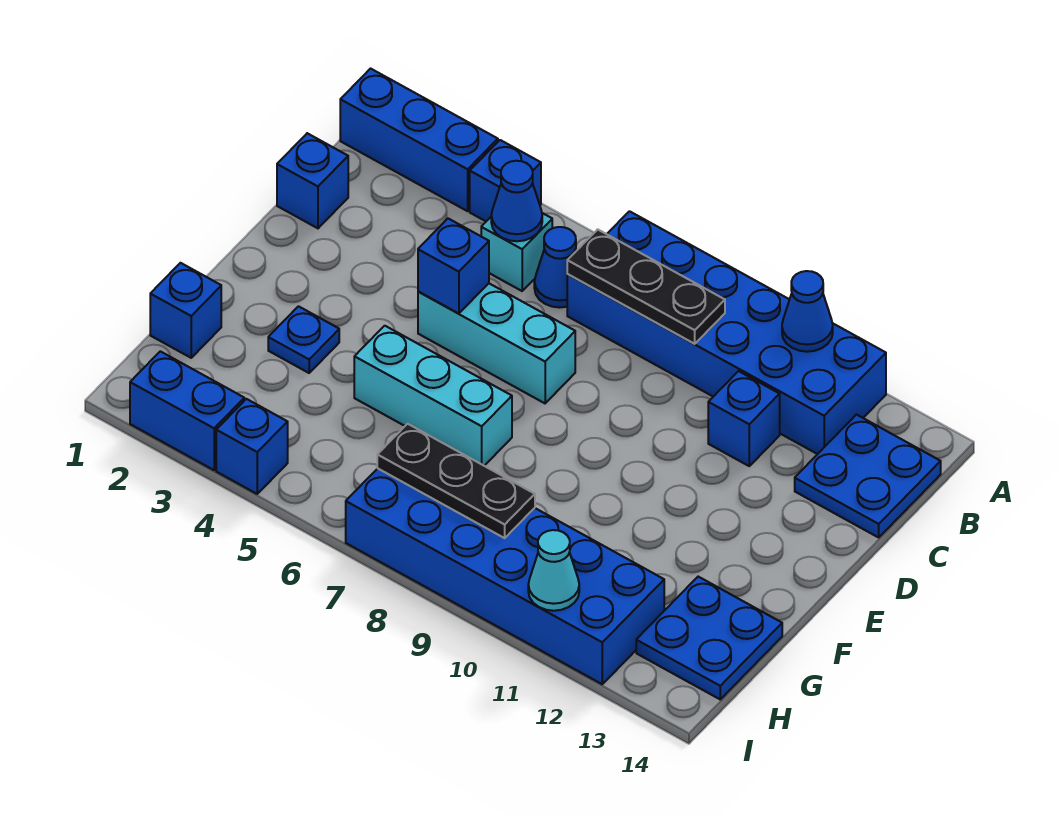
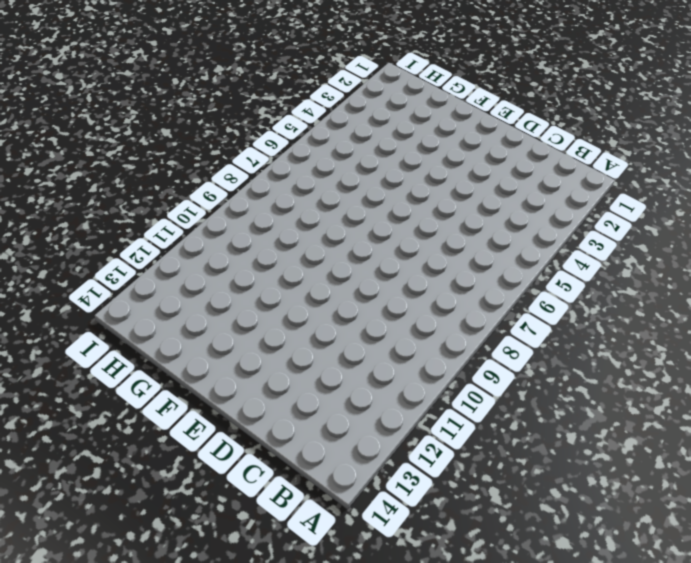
none -> blue brick A1:A3 level 1
none -> blue brick A4 level 1
none -> blue brick A7:B12 level 1

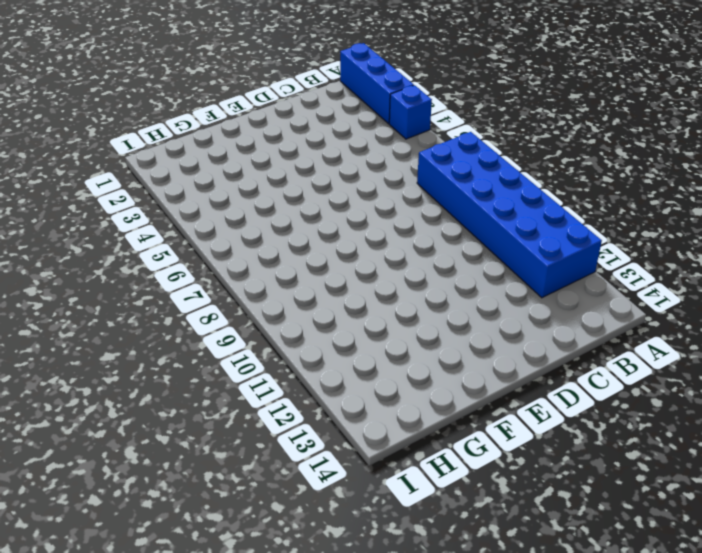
none -> cyan brick B5 level 1
none -> blue cone B6 level 1
none -> blue plate B13:C14 level 1

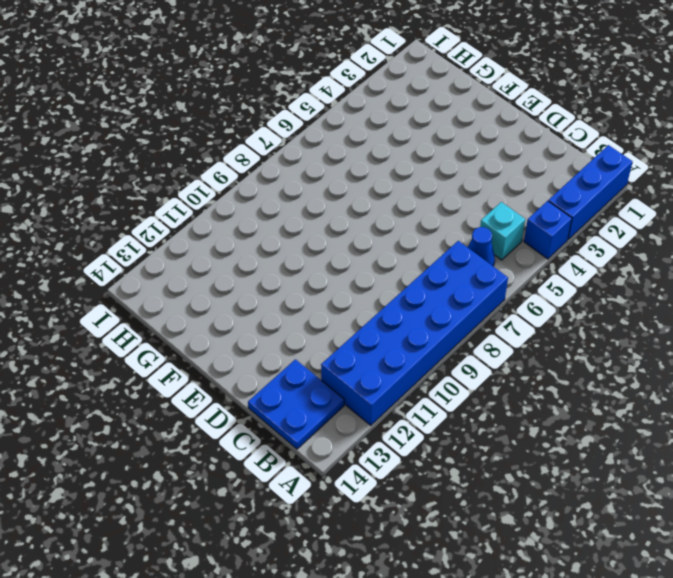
none -> blue brick C1 level 1
none -> blue brick C11 level 1
none -> cyan brick D5:D7 level 1

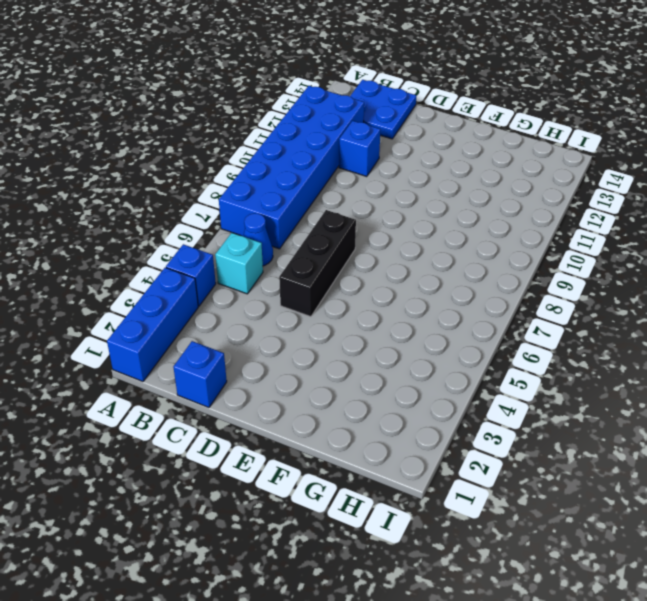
black brick D5:D7 level 1 -> cyan brick D5:D7 level 1
none -> blue plate F3 level 1
none -> cyan brick F5:F7 level 1
none -> blue brick G1 level 1

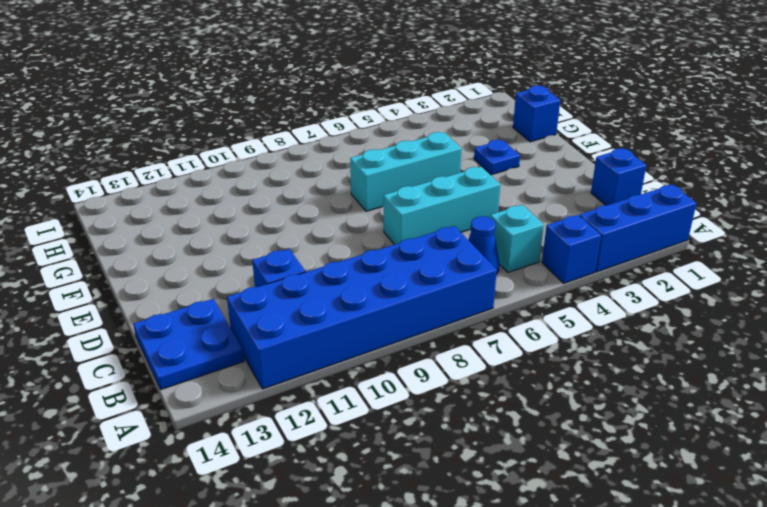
none -> blue plate G13:H14 level 1
none -> blue brick H7:I12 level 1
none -> blue brick I2:I3 level 1

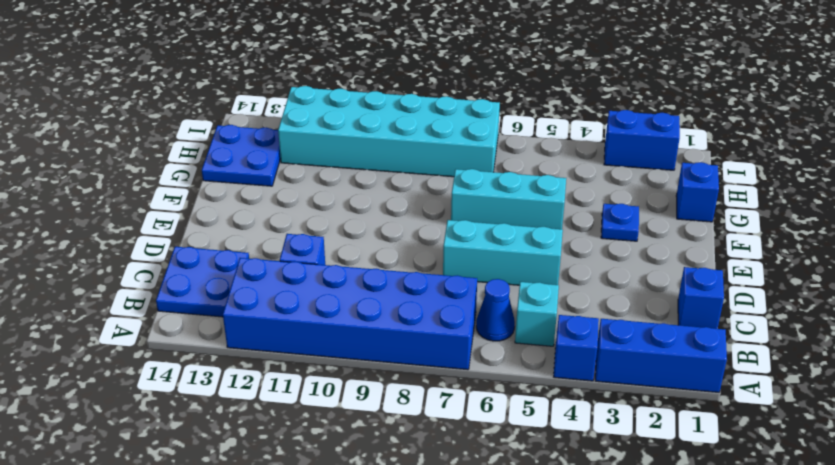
cyan brick H7:I12 level 1 -> blue brick H7:I12 level 1
none -> blue brick I4 level 1
none -> blue cone A11 level 2
none -> blue cone B5 level 2

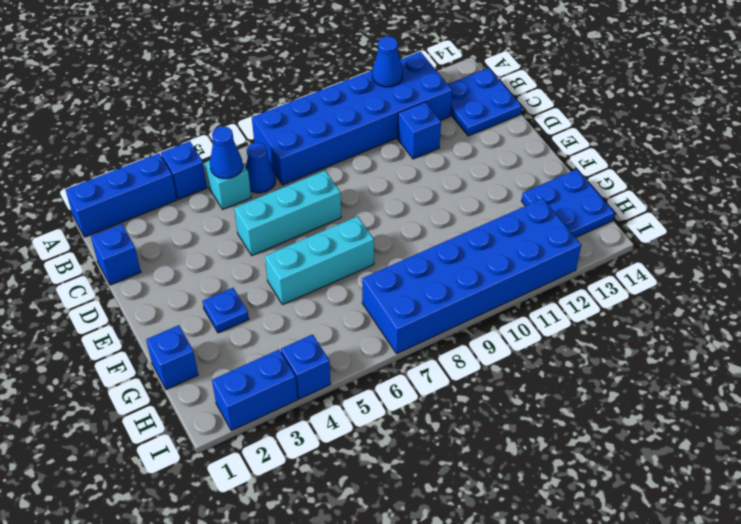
none -> black plate B7:B9 level 2
none -> blue brick D5 level 2
none -> black plate H7:H9 level 2

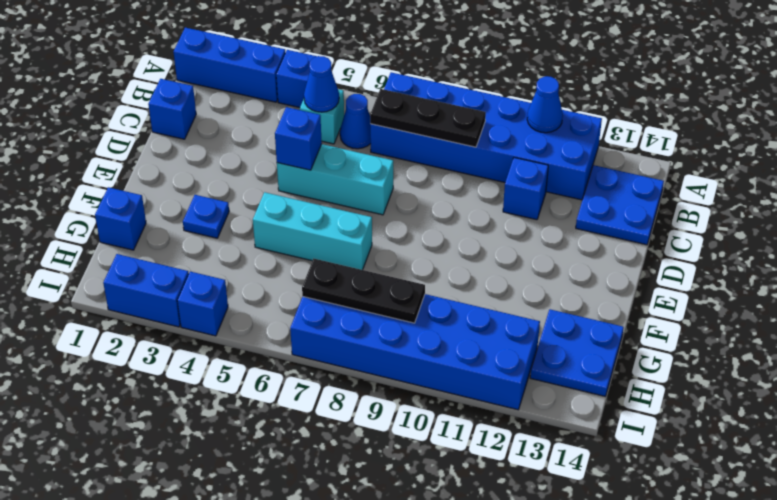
none -> cyan cone I11 level 2

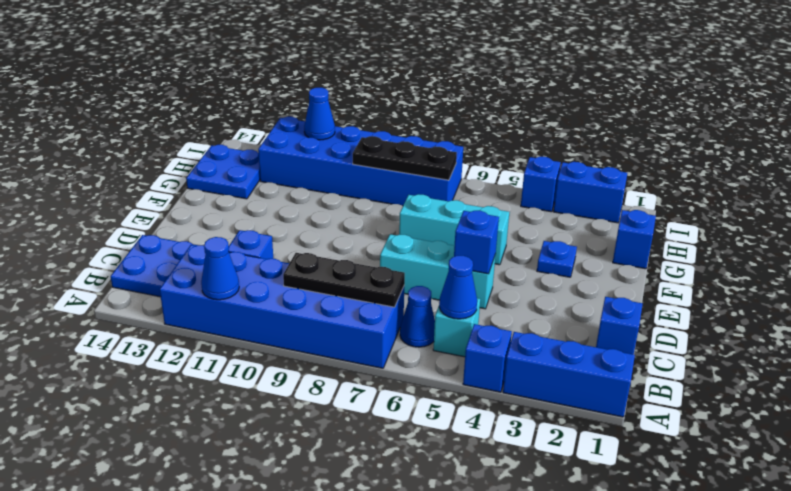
blue cone I11 level 2 -> cyan cone I11 level 2

